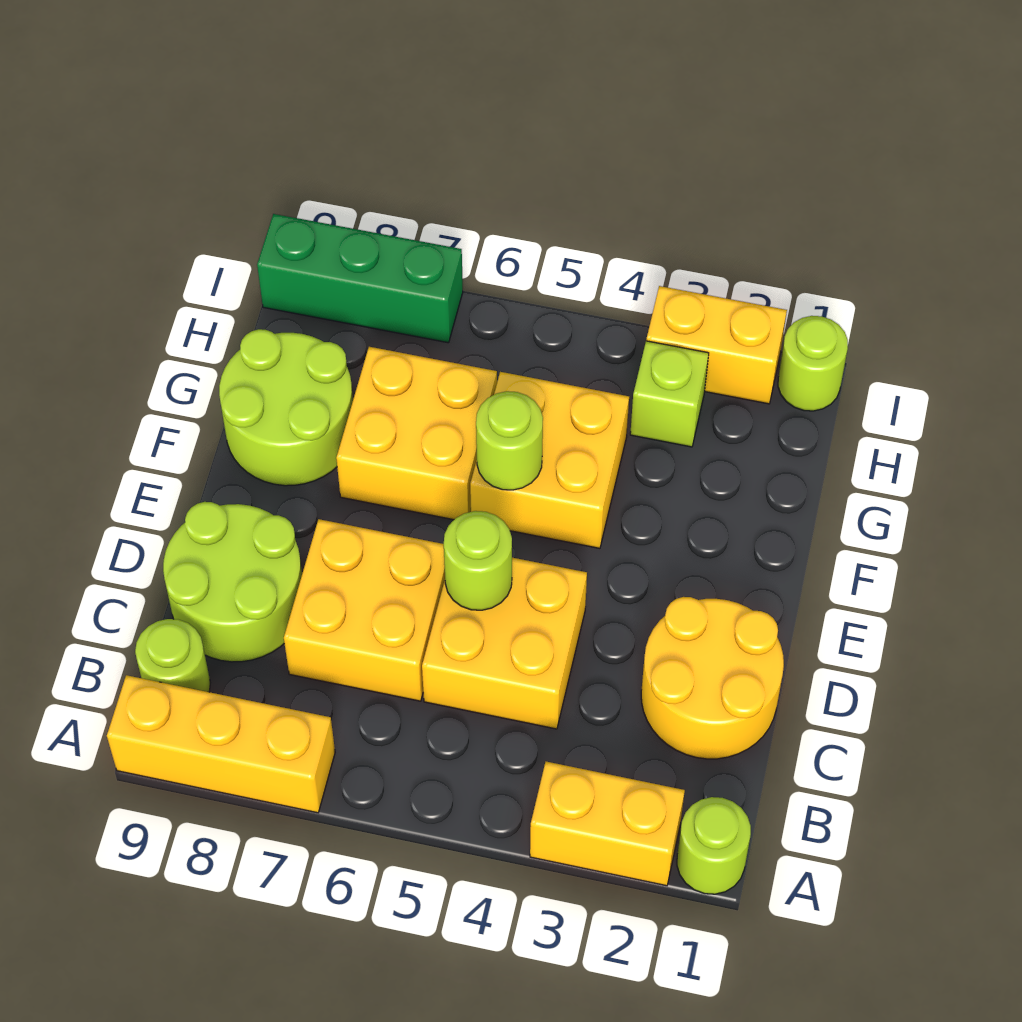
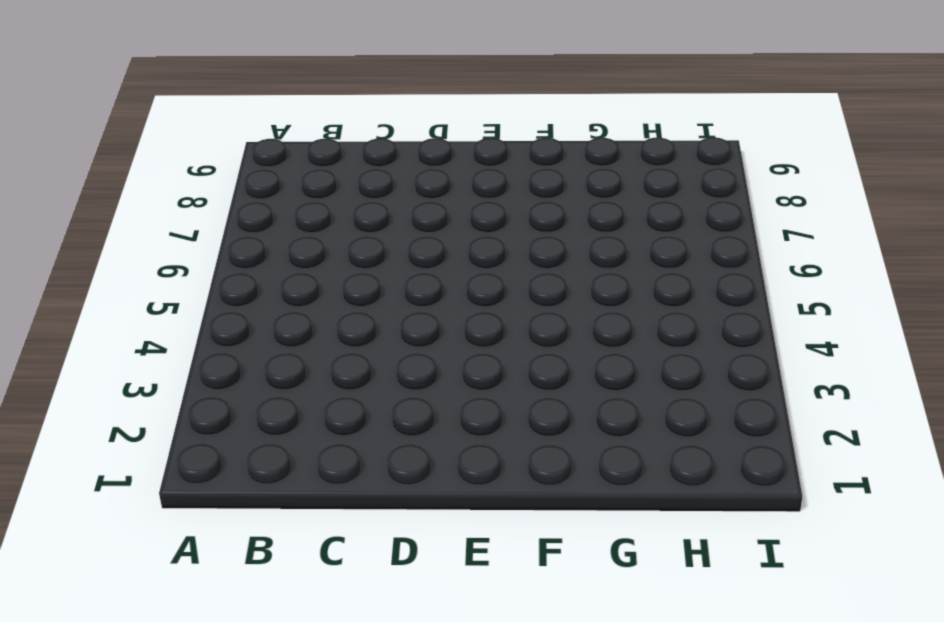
none -> lime round brick A1 level 1
none -> yellow brick A2:A3 level 1
none -> yellow brick A7:A9 level 1

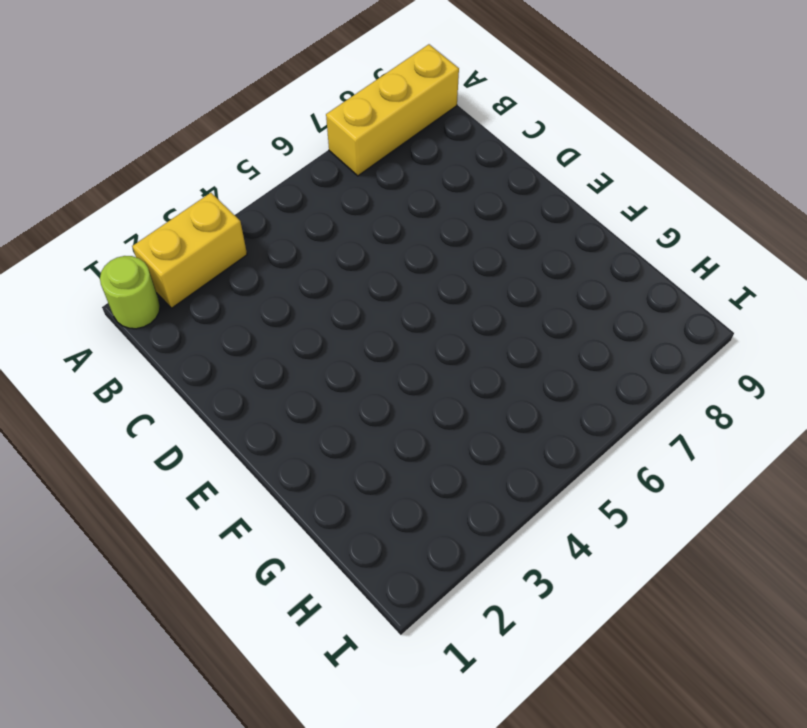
none -> lime round brick B9 level 1
none -> yellow round brick C1:D2 level 1
none -> yellow brick C4:D5 level 1

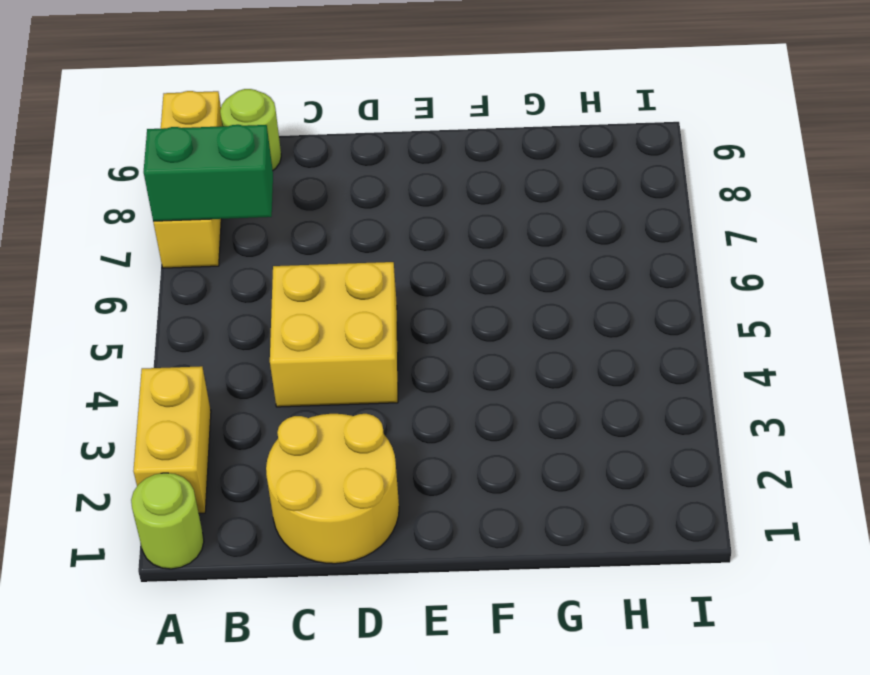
green brick A7:B7 level 2 -> none
none -> yellow brick C6:D7 level 1
none -> lime round brick C8:D9 level 1
none -> yellow brick F4:G5 level 1

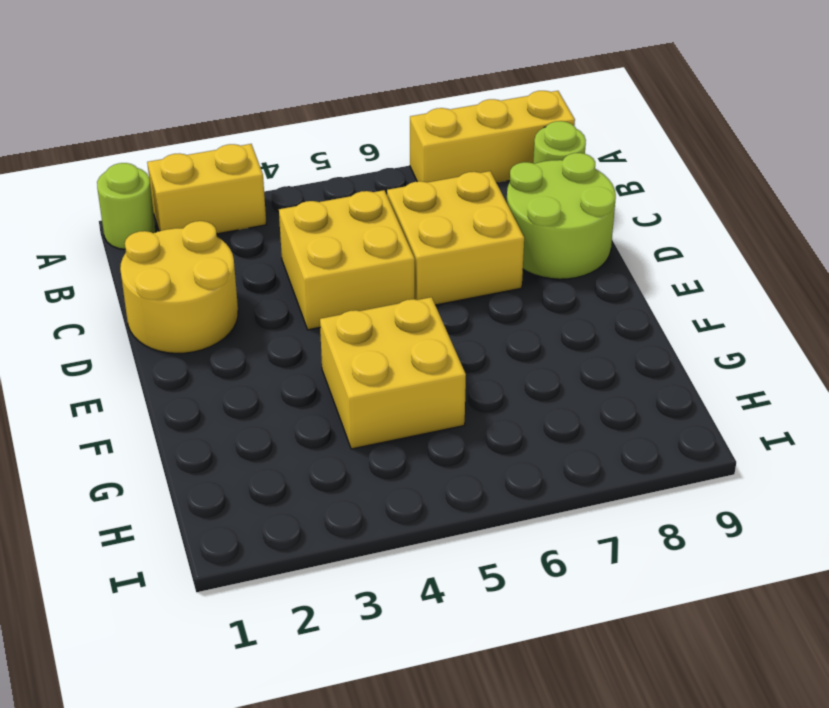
none -> yellow brick F6:G7 level 1
none -> lime round brick F8:G9 level 1
none -> lime brick H3 level 1

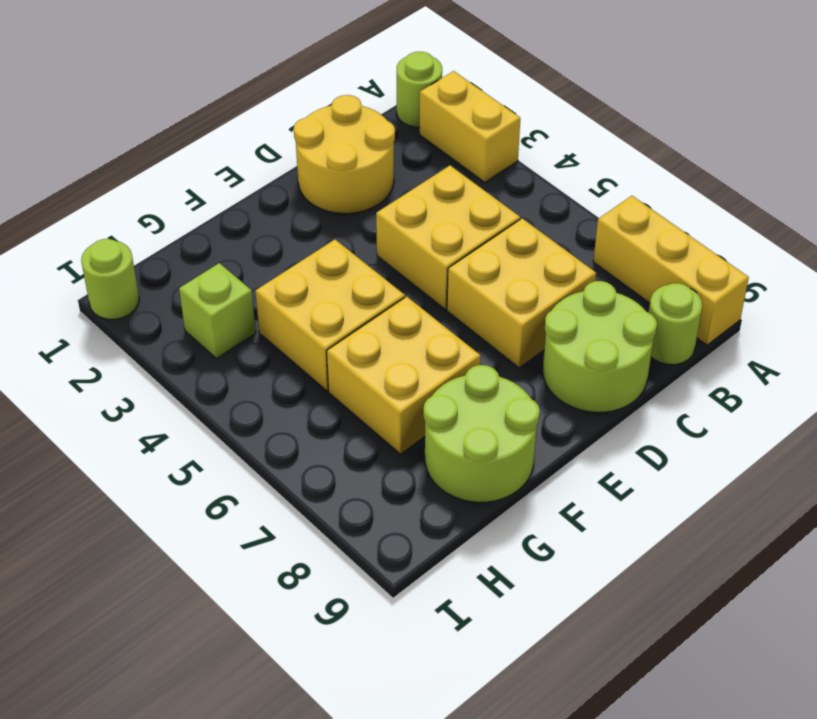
none -> yellow brick I2:I3 level 1
none -> green brick I7:I9 level 1
none -> lime round brick D5 level 2

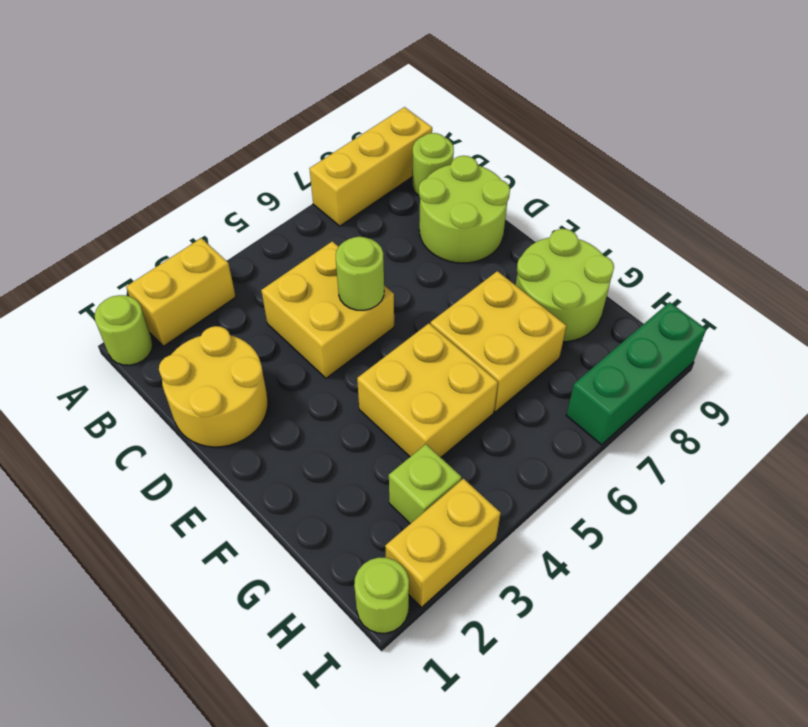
none -> yellow brick C6:D7 level 1
none -> lime round brick F5 level 2

